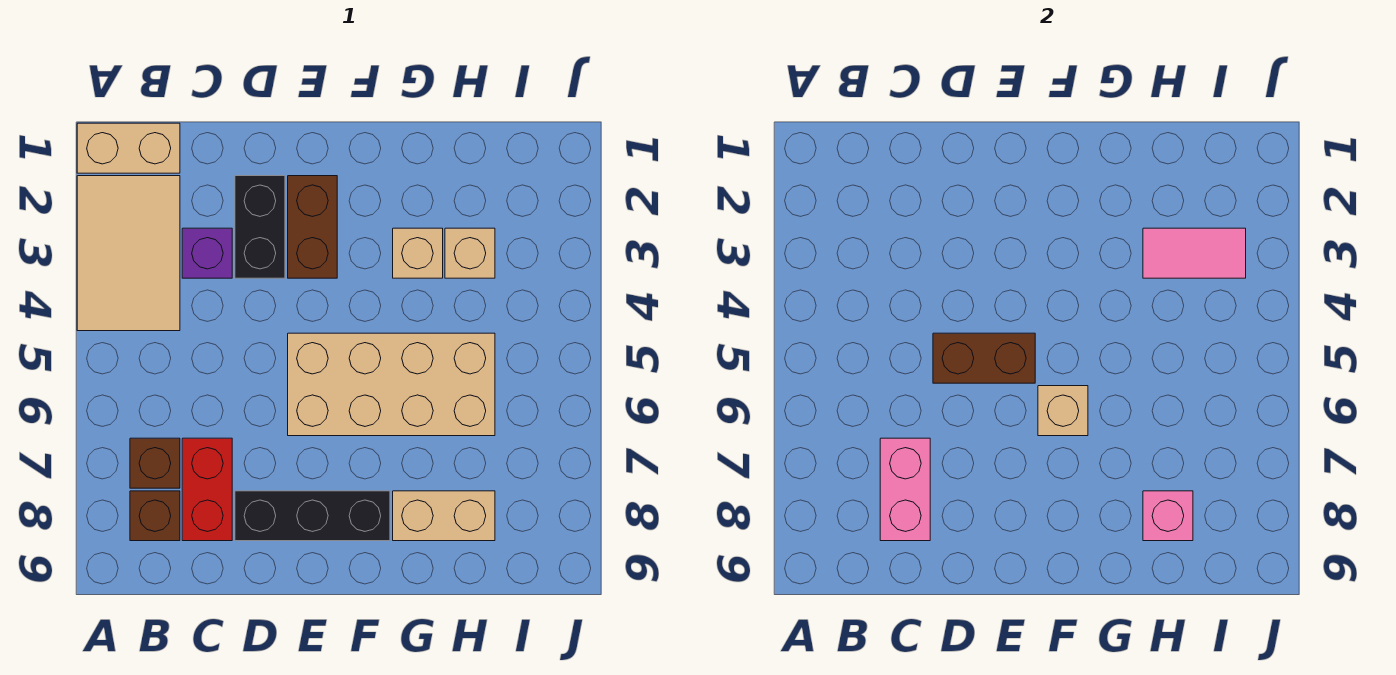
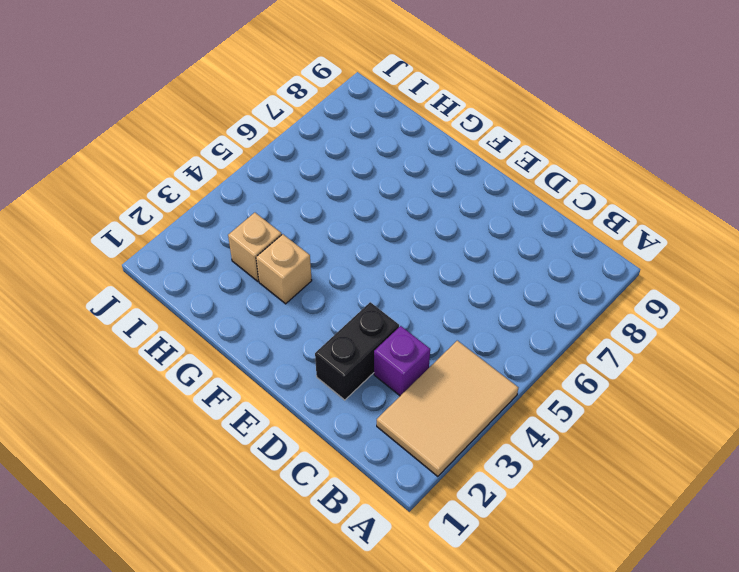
none -> tan brick A1:B1 level 1
none -> brown brick B7 level 1
none -> brown brick B8 level 1

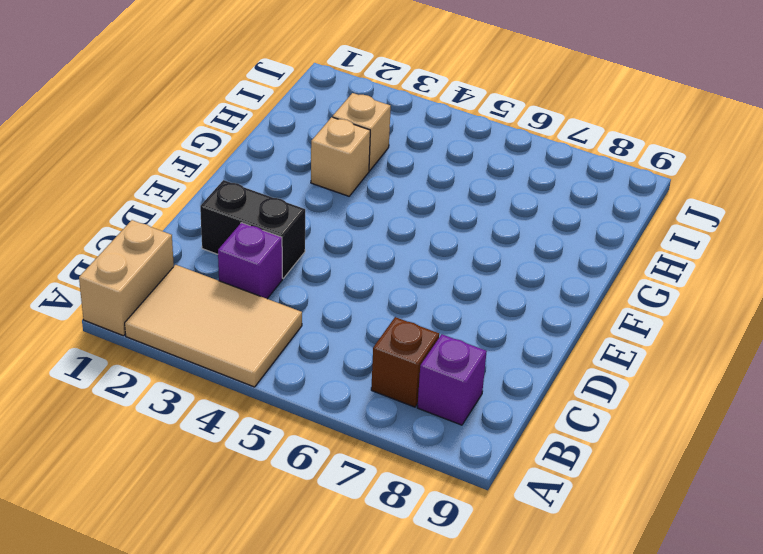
purple brick B8 level 1 -> brown brick B8 level 1
none -> red brick C7:C8 level 1
none -> black brick D8:F8 level 1
none -> brown brick E2:E3 level 1

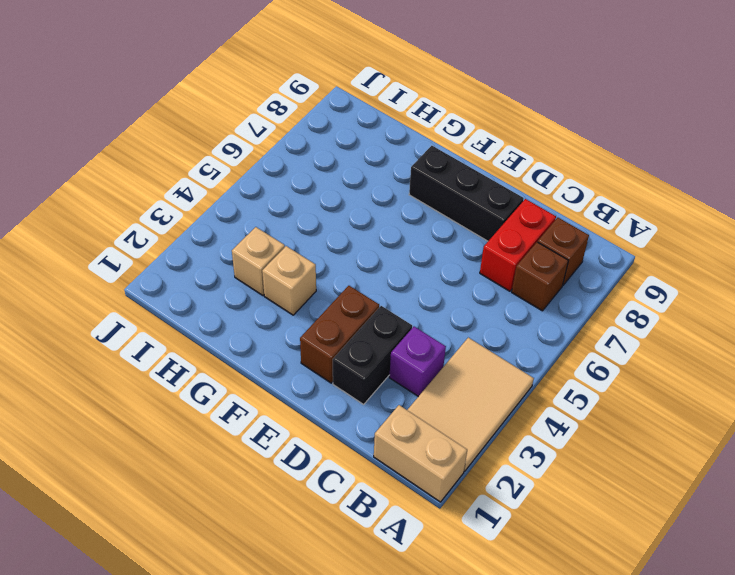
none -> tan brick E5:H6 level 1
none -> tan brick G8:H8 level 1
none -> pink brick C7:C8 level 2

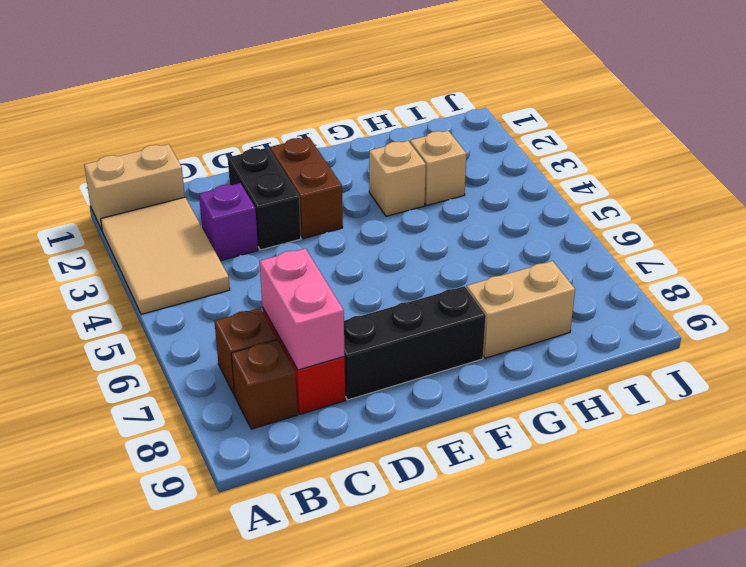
none -> tan brick E5:H6 level 1
none -> brown brick D5:E5 level 2
none -> tan brick F6 level 2

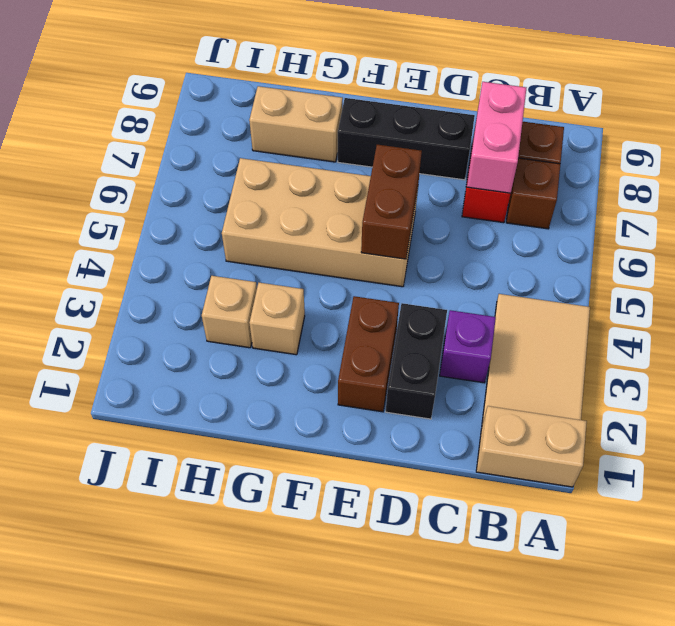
brown brick E5:E6 level 2 -> brown brick D5:E5 level 2
none -> tan brick F6 level 2
none -> pink tile H3:I3 level 2
none -> pink brick H8 level 2

